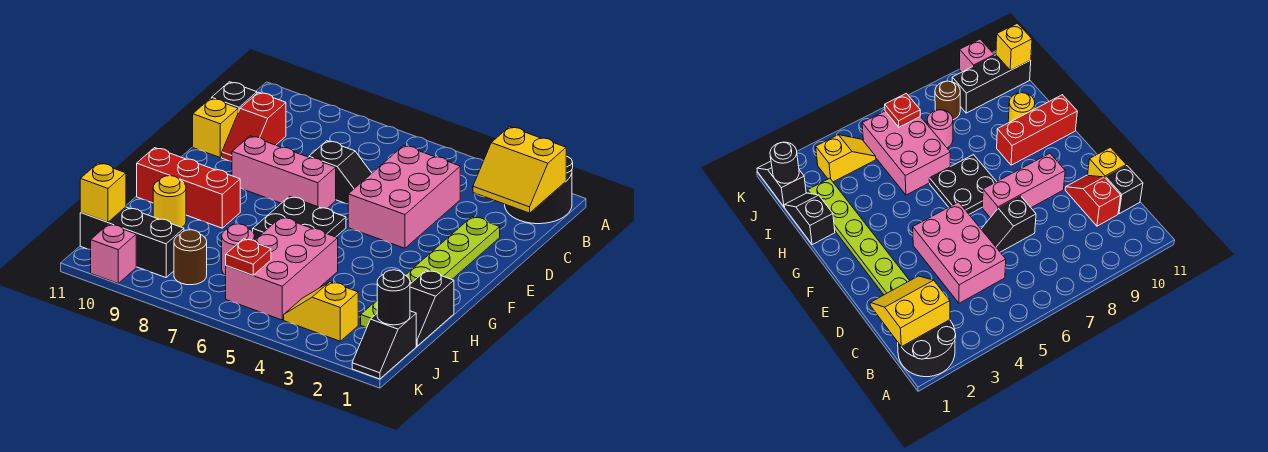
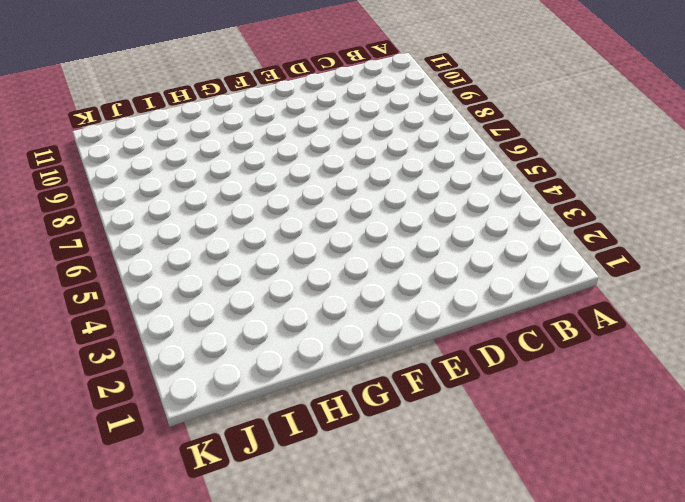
none -> black round brick A1:B2 level 1
none -> pink brick C4:E5 level 1
none -> red slope C10:D10 level 1 top C

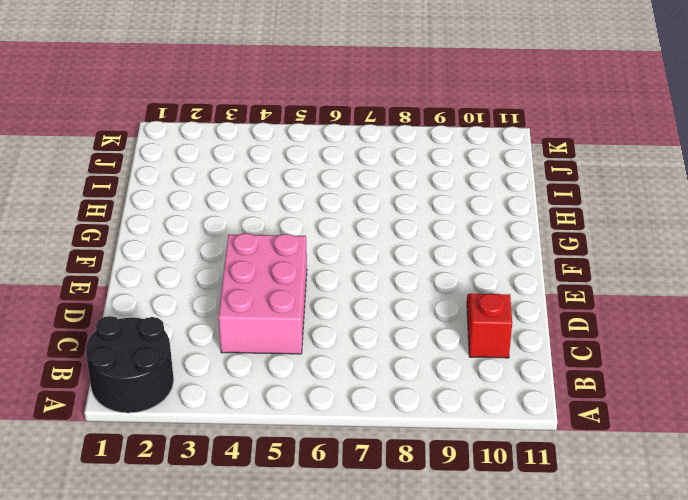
none -> black brick C11 level 1
none -> lime plate D2:I2 level 1
none -> black slope D6:D7 level 1 top 7

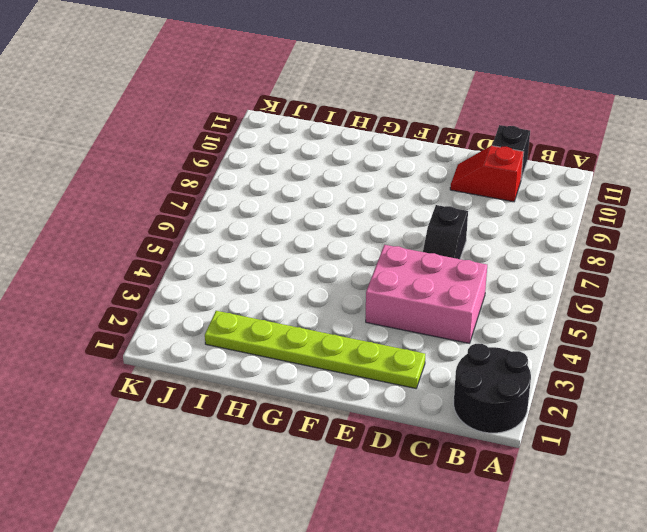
none -> yellow brick D11 level 1
none -> pink brick E7:E9 level 1
none -> black plate F6:G7 level 1

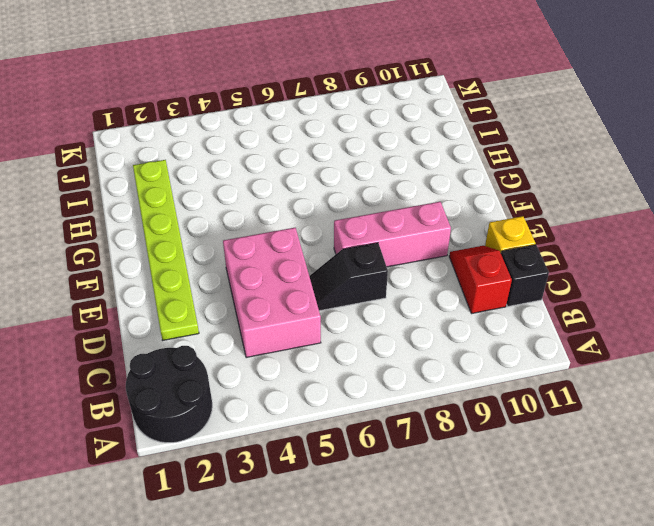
none -> black plate F6:G7 level 1
none -> red brick G9:G11 level 1
none -> black slope H1:I1 level 1 top H

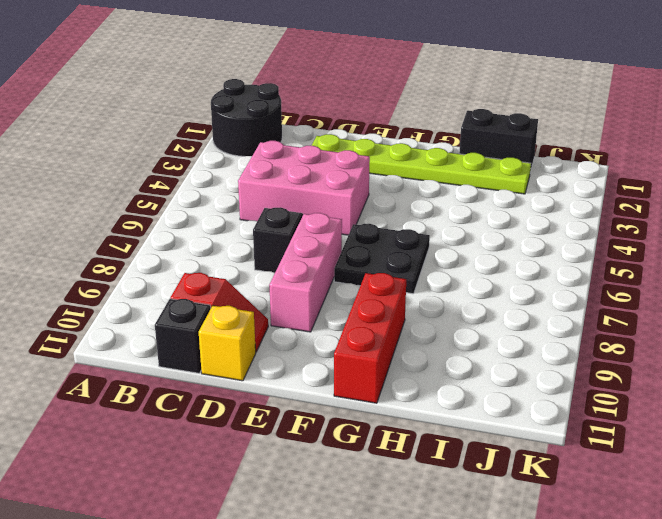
black brick H1:I1 level 1 -> black slope H1:I1 level 1 top H
none -> pink brick H5:J6 level 1
none -> yellow round brick H10 level 1
none -> pink round brick I7 level 1

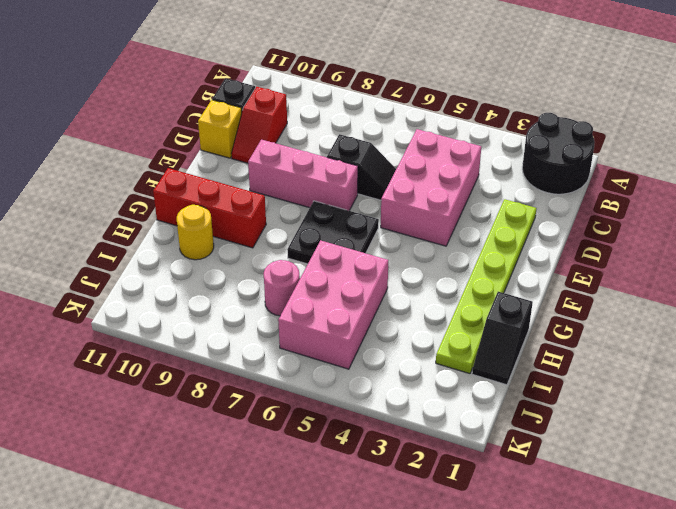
none -> black slope J1:K1 level 1 top J
none -> yellow slope J3:J4 level 1 top 3
none -> brown round brick J8 level 1

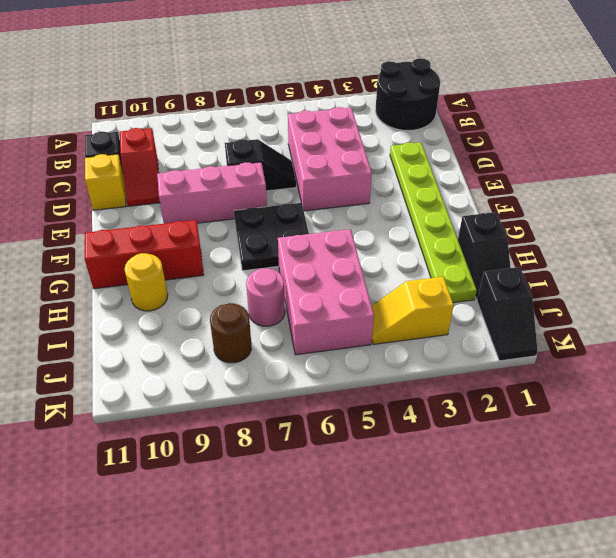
none -> black brick J9:J11 level 1
none -> pink brick K10 level 1
none -> yellow slope B1:C2 level 2 top B

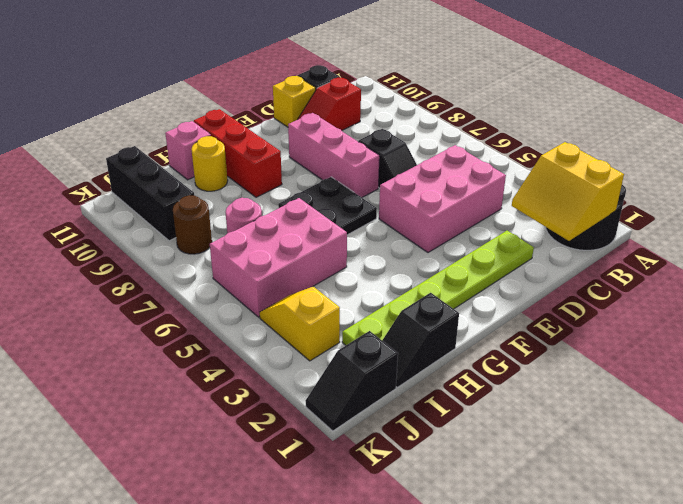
pink brick H11 level 1 -> pink brick K10 level 1
none -> black round brick J1 level 2
none -> red plate J6 level 2
none -> yellow brick J11 level 2

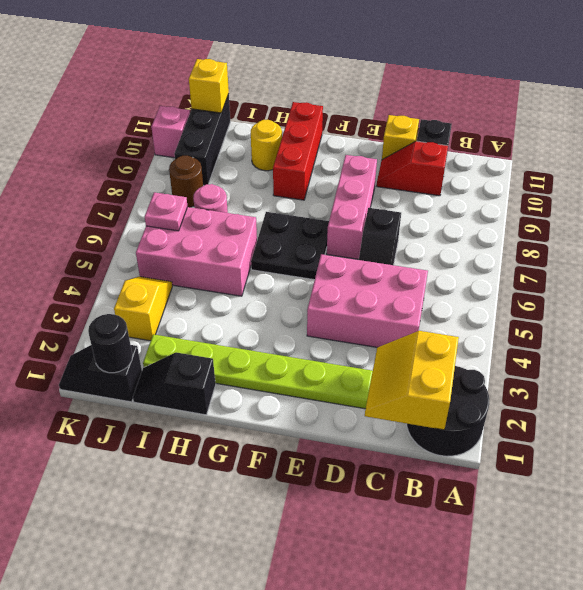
pink plate J6 level 2 -> red plate J6 level 2

